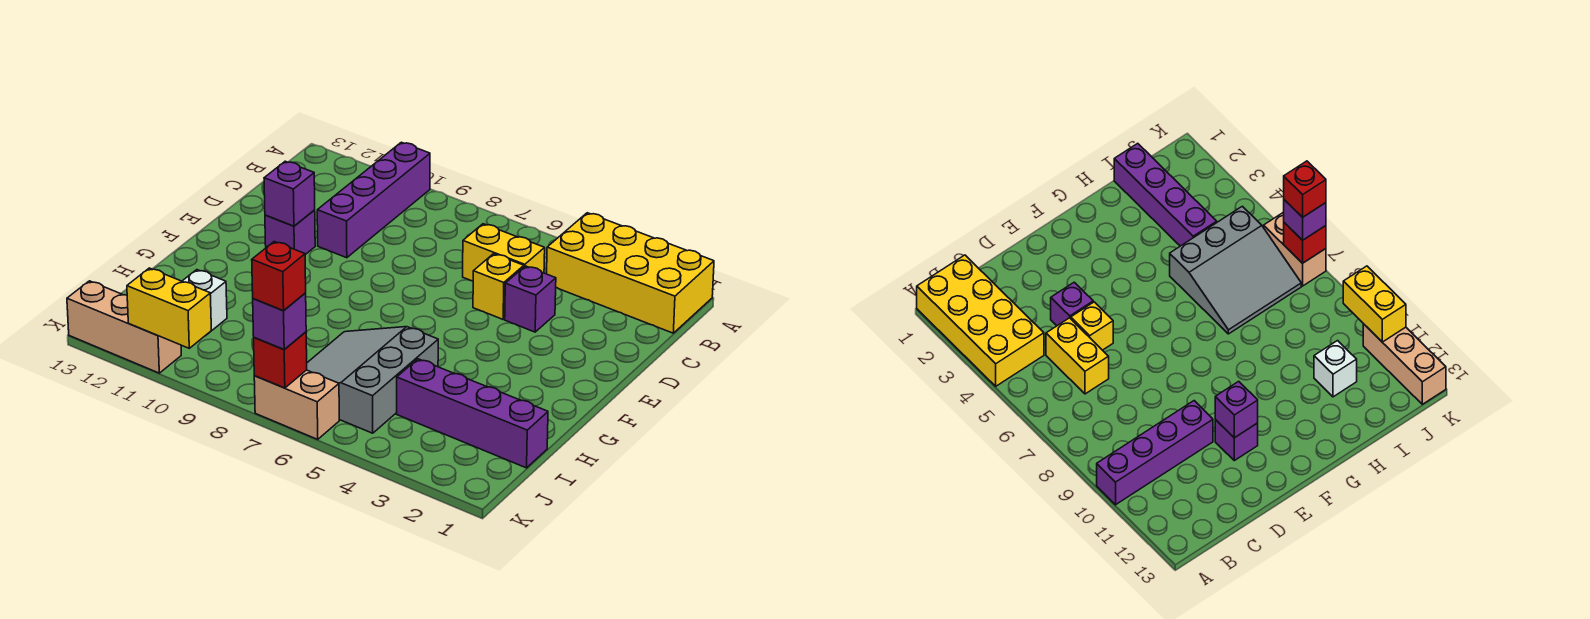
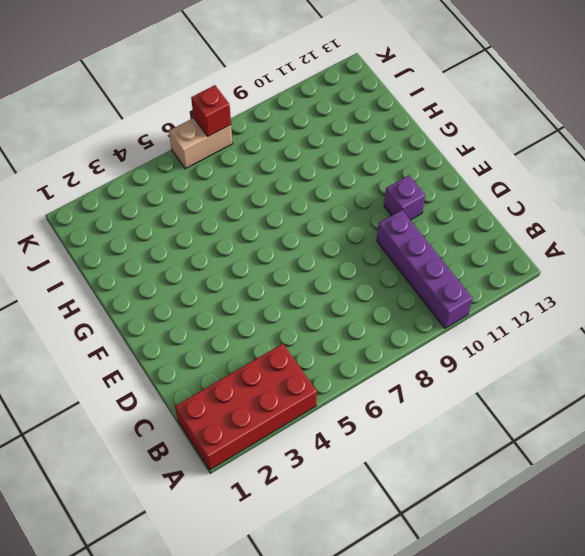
red brick A1:B4 level 1 -> yellow brick A1:B4 level 1
none -> yellow brick C5:C6 level 1
none -> purple brick D4 level 1
none -> yellow brick D5 level 1

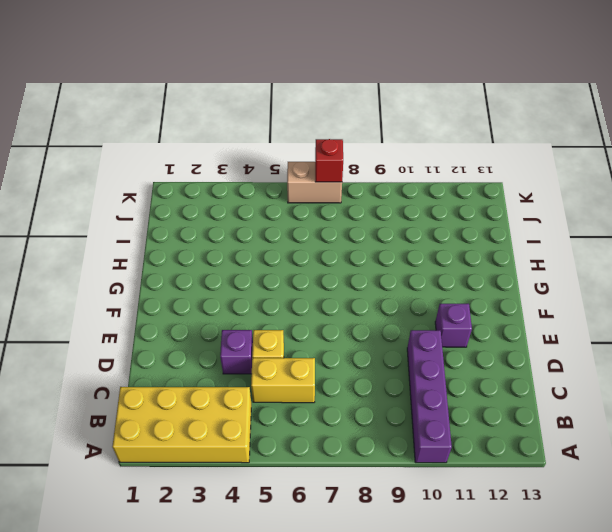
none -> grey slope H5:J7 level 1 top 5
none -> purple brick I1:I4 level 1
none -> white brick I11 level 1

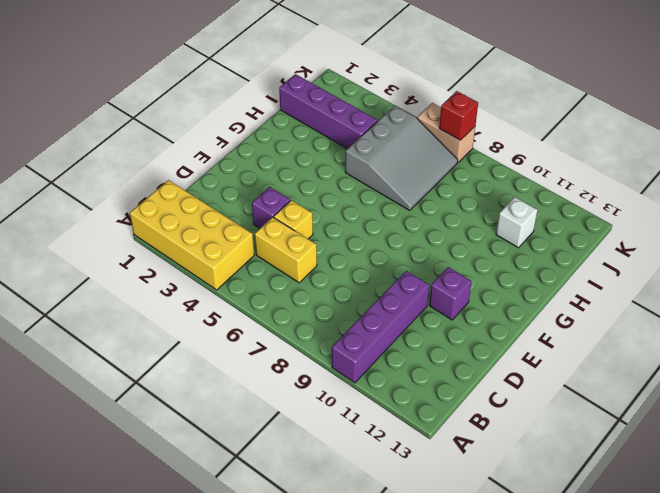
none -> tan brick K11:K13 level 1
none -> purple brick E11 level 2
none -> yellow brick K10:K11 level 2

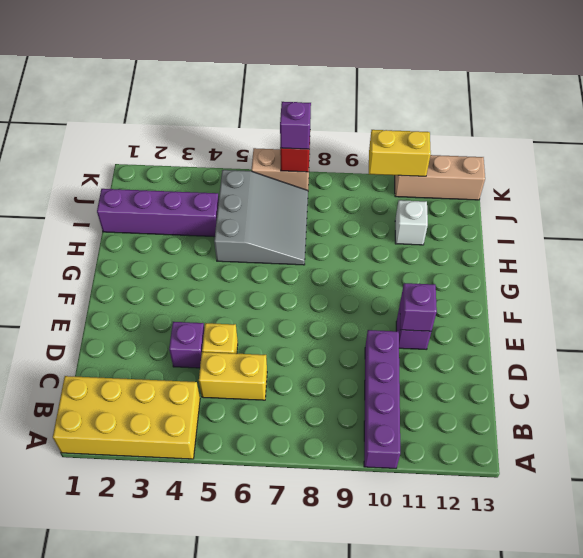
none -> red brick K7 level 4

